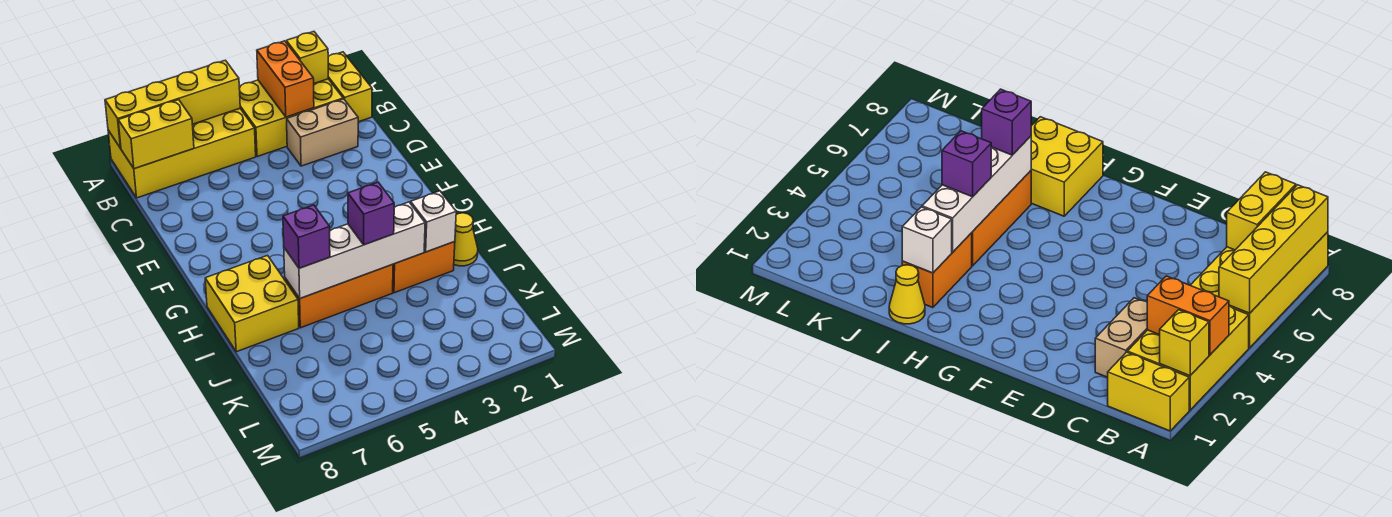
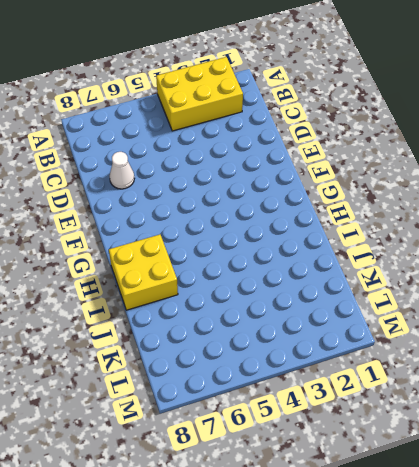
white cone D7 level 1 -> none
none -> yellow brick A1:B1 level 1
none -> yellow brick A5:B8 level 1
none -> tan brick C2:C3 level 1

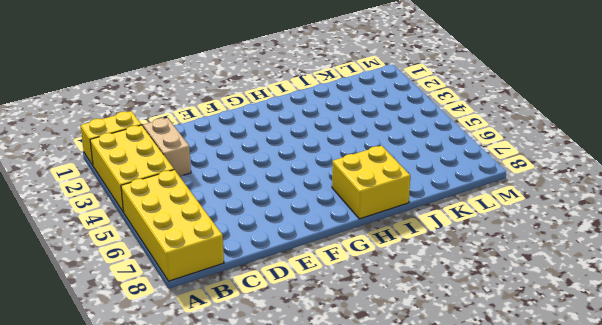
none -> yellow cone I1 level 1
none -> orange brick I2:I3 level 1
none -> orange brick I4:I6 level 1

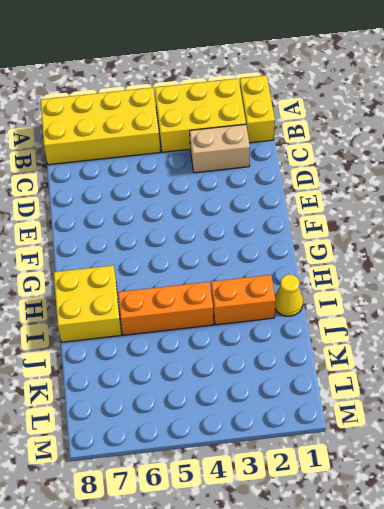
none -> yellow brick A2 level 2
none -> orange brick A3:B3 level 2
none -> yellow brick A5:A8 level 2

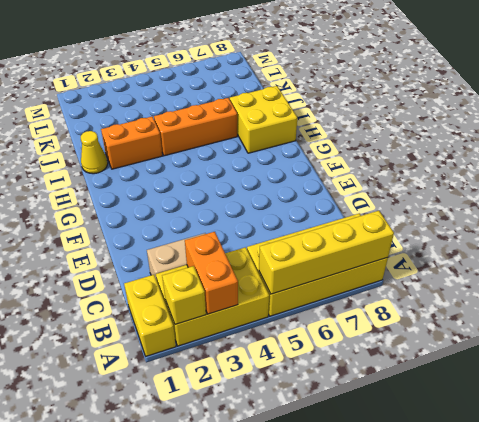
none -> yellow brick B7:B8 level 2
none -> white brick I2 level 2
none -> white brick I3:I6 level 2

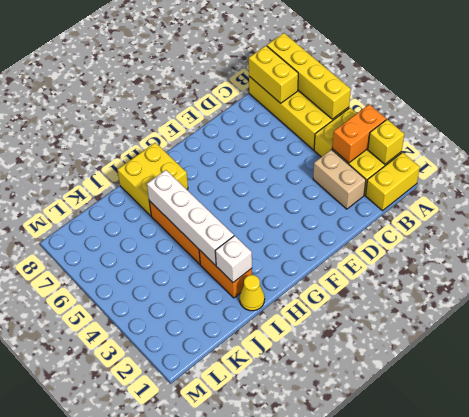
none -> purple brick I4 level 3
none -> purple brick I6 level 3

